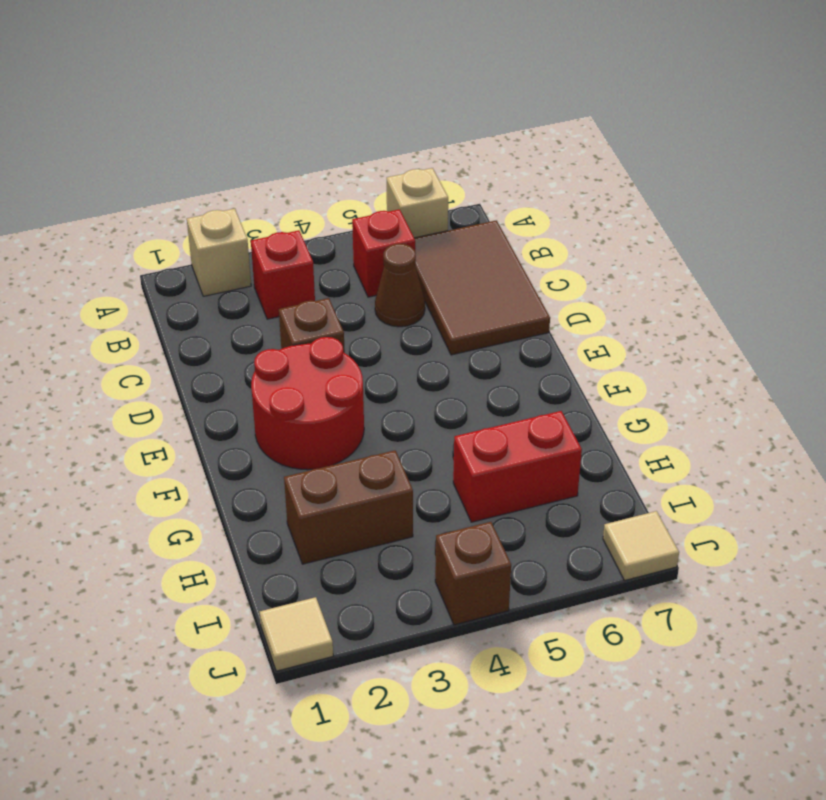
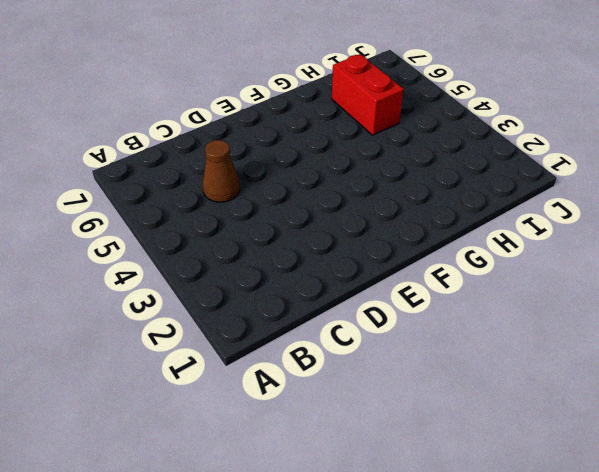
none -> tan brick A2 level 1
none -> tan brick A6 level 1
none -> red brick B3 level 1

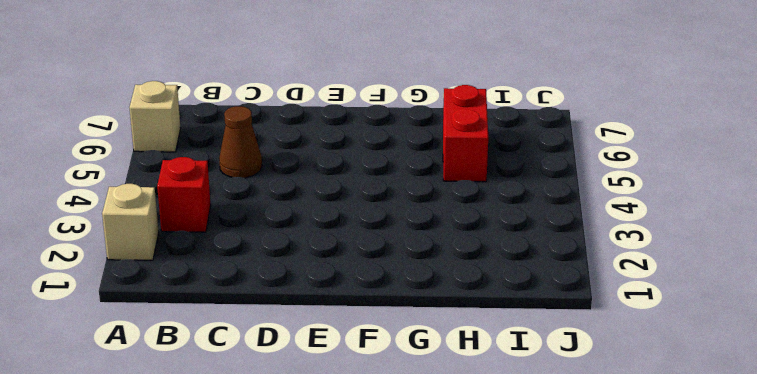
none -> red brick B5 level 1
none -> brown tile B6:D7 level 1
none -> brown brick D3 level 1

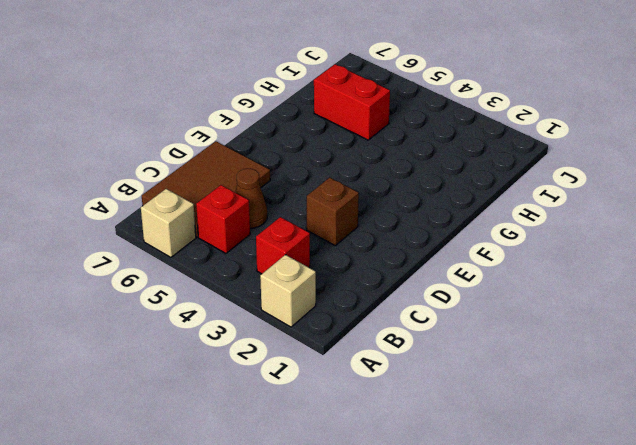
none -> red round brick E2:F3 level 1
none -> brown brick H2:H3 level 1
none -> tan tile J1 level 1

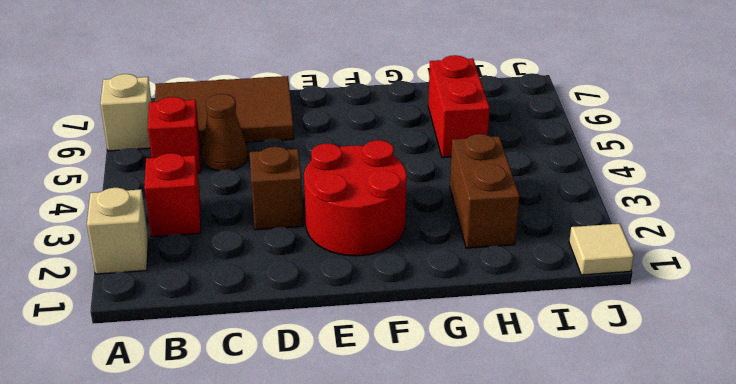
none -> brown brick J4 level 1
none -> tan tile J7 level 1

